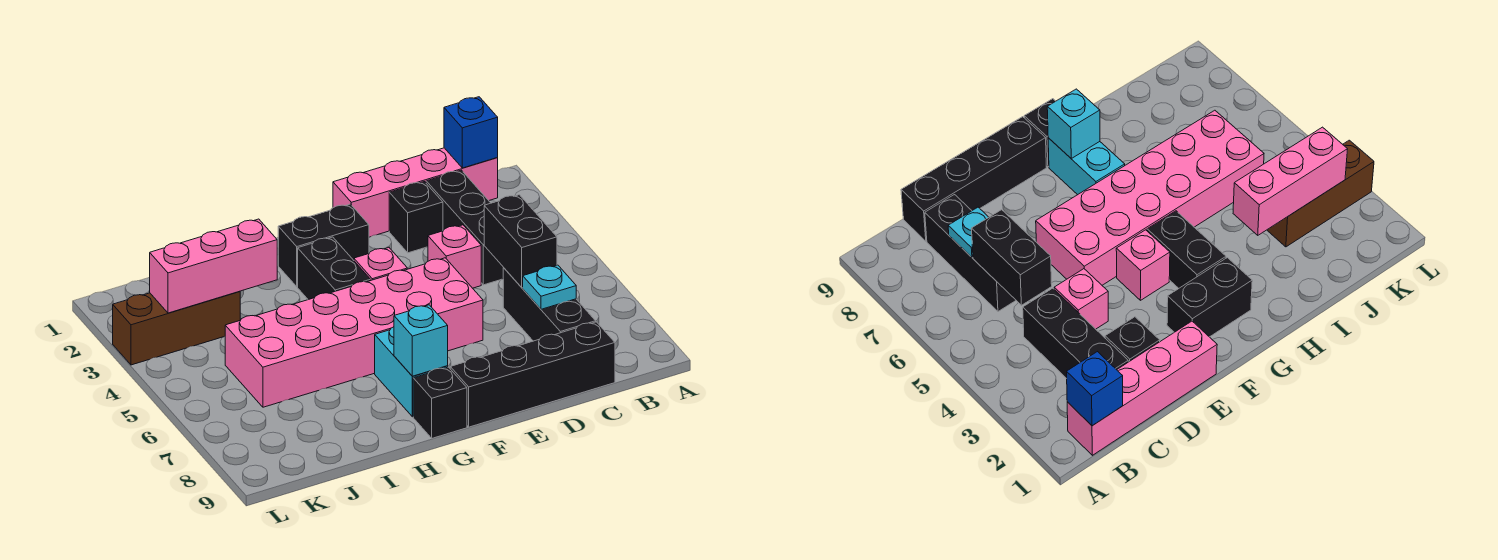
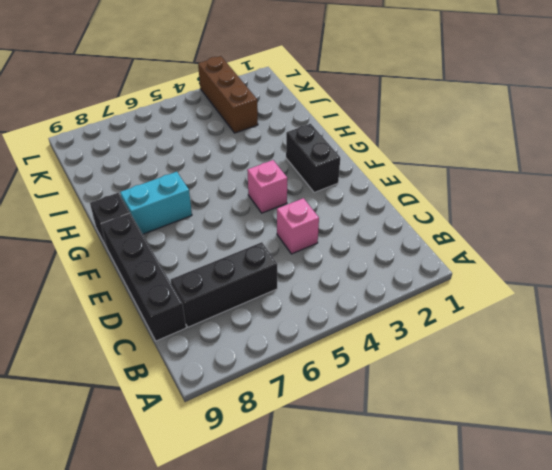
none -> pink brick B1:E1 level 1
none -> black brick C2:C4 level 1
none -> black brick D2 level 1

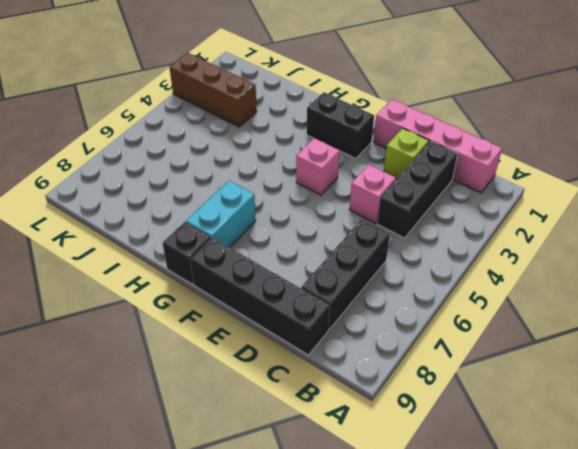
lime brick D2 level 1 -> black brick D2 level 1
none -> pink brick E5:J6 level 1
none -> black brick G3:G4 level 1
none -> blue brick B1 level 2

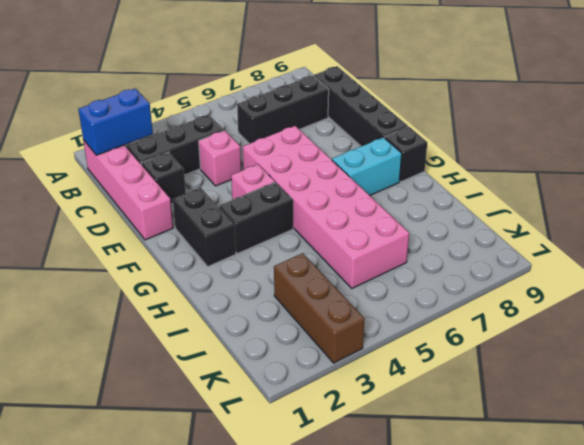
blue brick B1:B2 level 2 -> blue brick B1 level 2
none -> black brick C5:C6 level 2
none -> cyan plate C7 level 2
none -> cyan brick G8 level 2

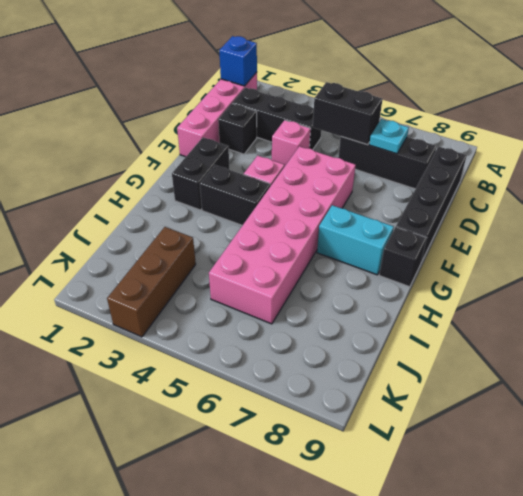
none -> cyan brick G8 level 2
none -> pink brick I3:K3 level 2

